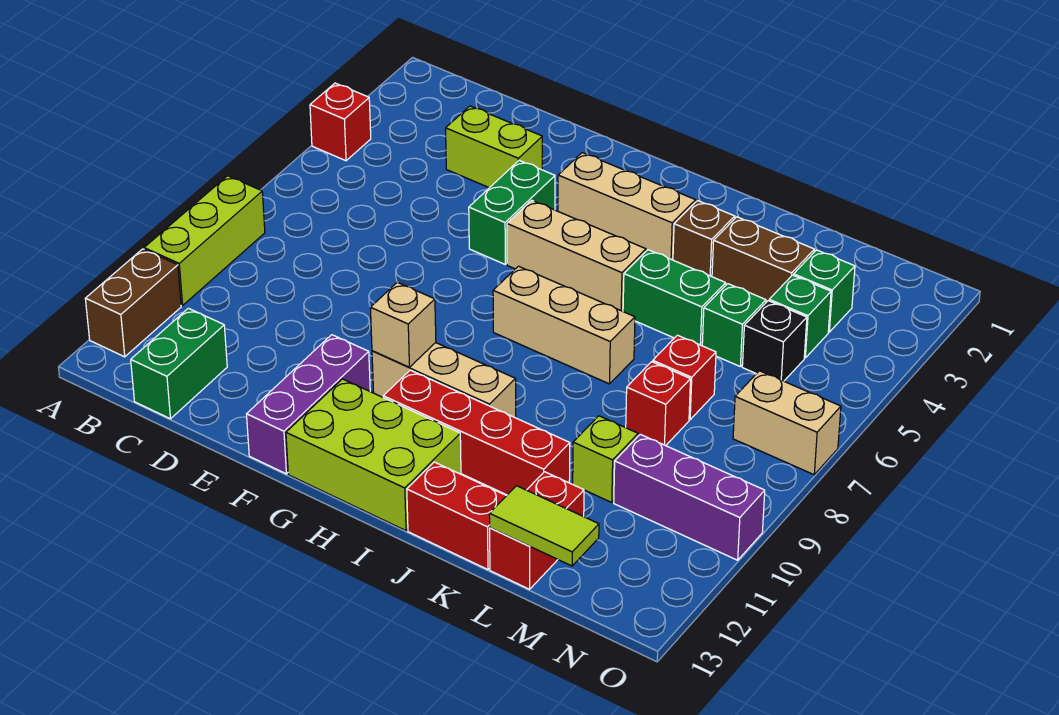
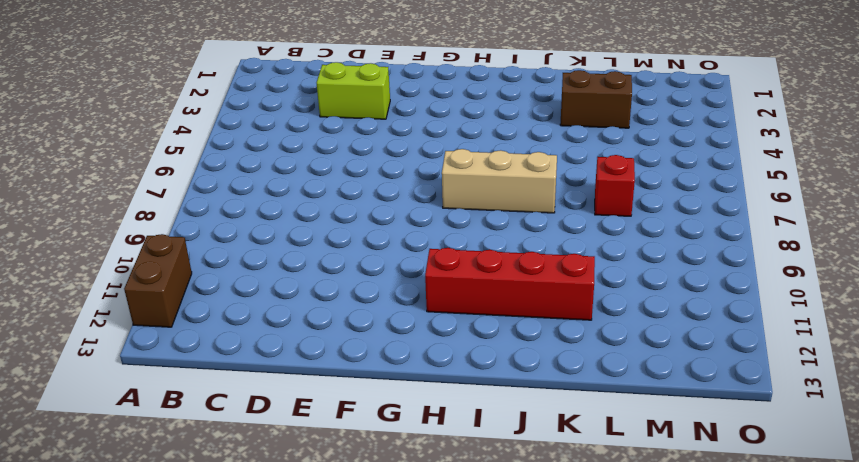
none -> red brick A4 level 1
none -> lime brick A8:A10 level 1
none -> green brick C12:C13 level 1

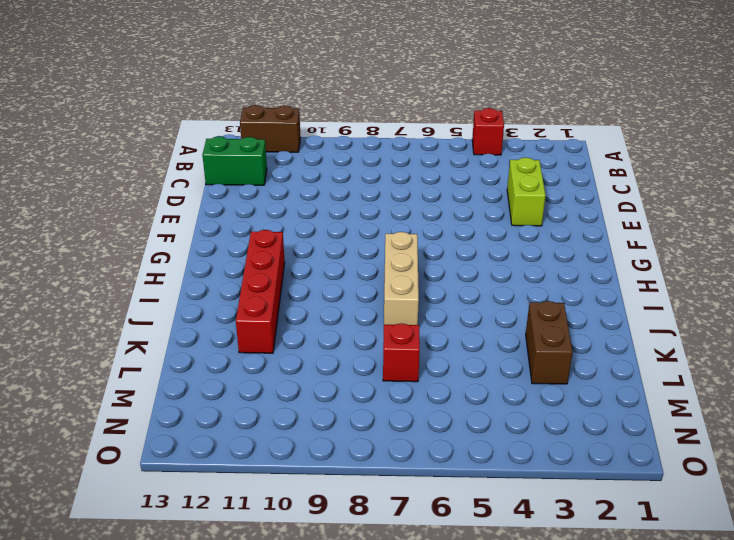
none -> lime brick A8:A10 level 1
none -> green brick F4:F5 level 1
none -> purple brick F11:F13 level 1

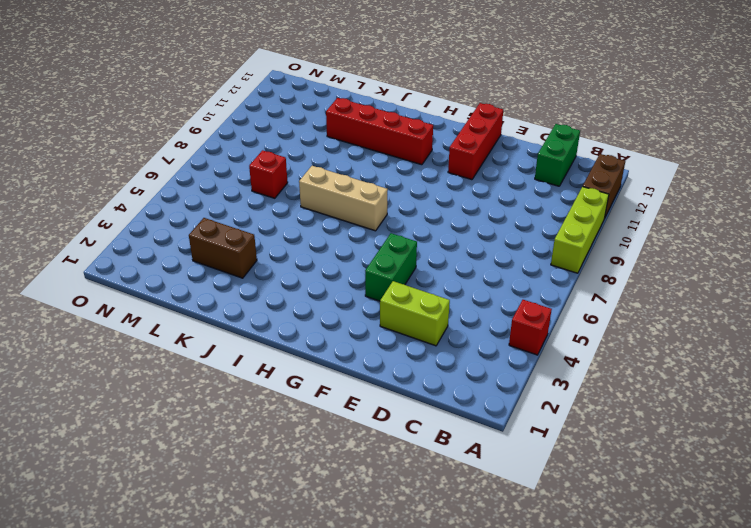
red brick F11:F13 level 1 -> purple brick F11:F13 level 1
none -> tan brick G3:I3 level 1
none -> tan brick G5:I5 level 1
none -> tan brick G10:I10 level 1

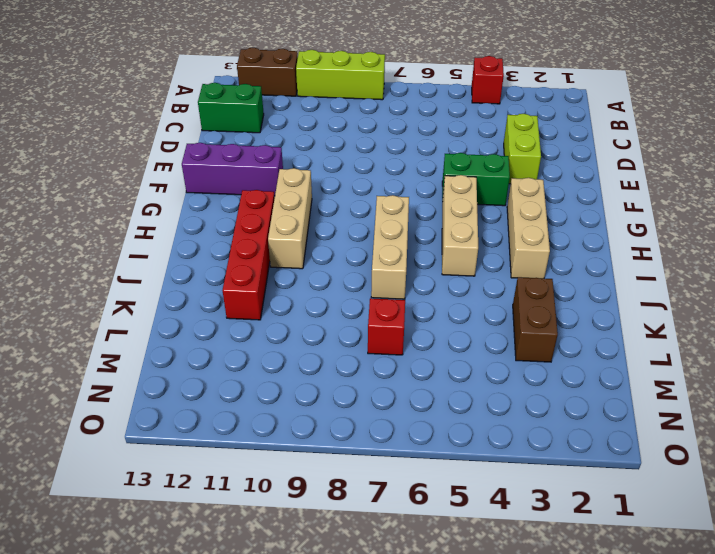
none -> lime brick G12:I13 level 1
none -> brown brick J3 level 1
none -> green brick J5:K5 level 1

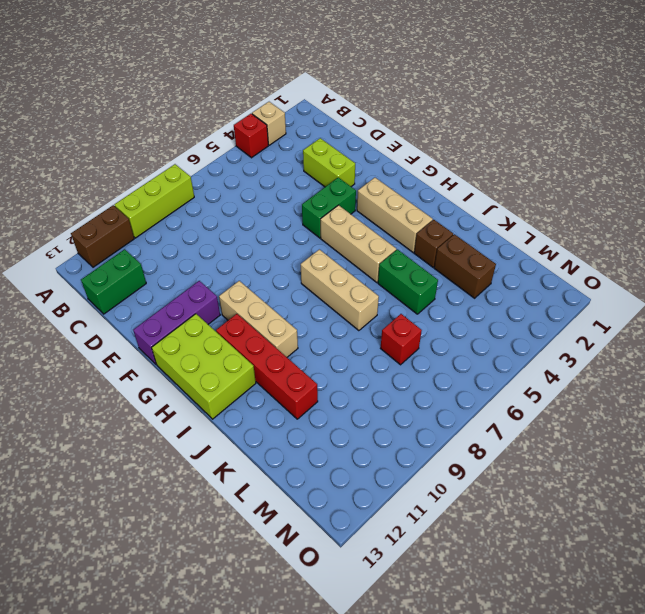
tan brick A3 level 1 -> tan brick G10 level 2
none -> red brick J13:K13 level 1
none -> green brick L5 level 1
none -> red brick L8 level 1

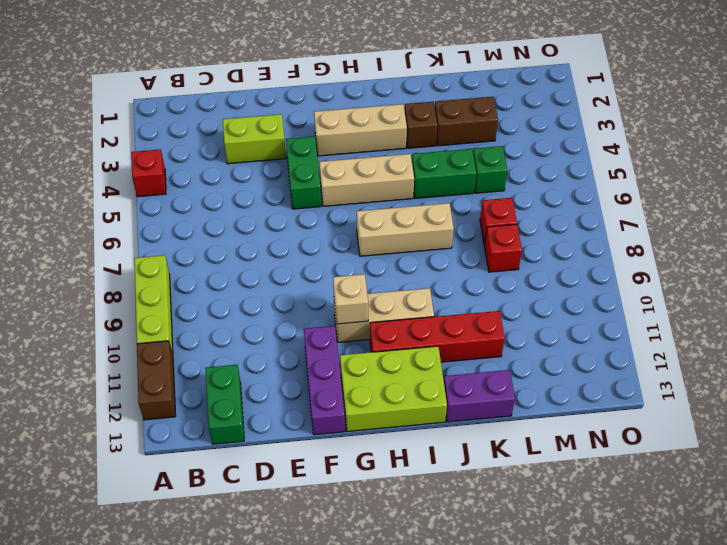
purple brick J13:K13 level 1 -> red brick J13:K13 level 1
none -> lime brick L10 level 1
none -> red brick L12:L13 level 1
none -> green brick M3 level 1

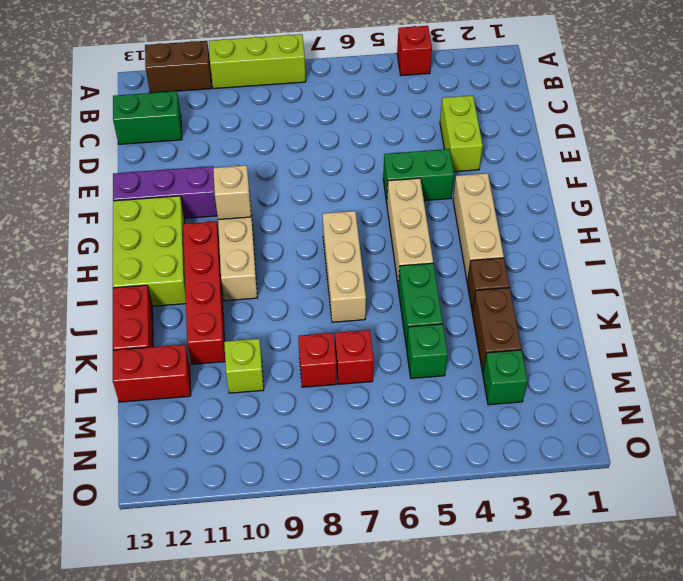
none -> green brick M4 level 1
none -> black brick M5 level 1
none -> purple brick M10:O10 level 1

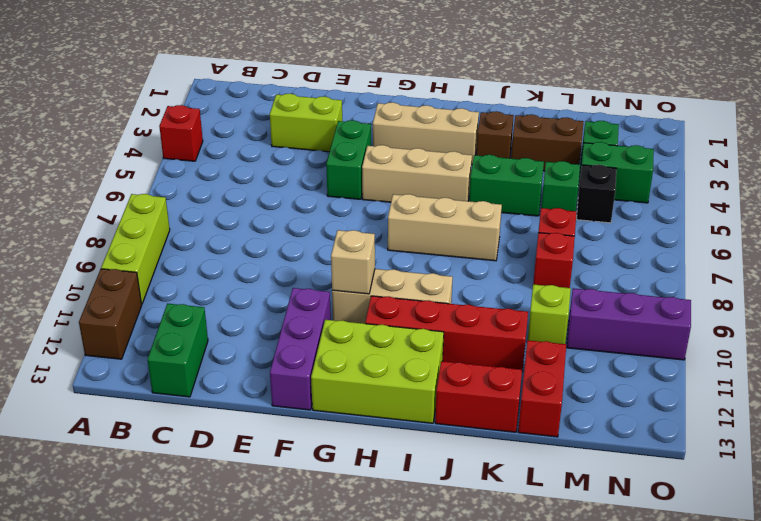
green brick M4:N4 level 1 -> green brick M4 level 1
none -> tan brick N7:O7 level 1
none -> lime tile L13:M13 level 2

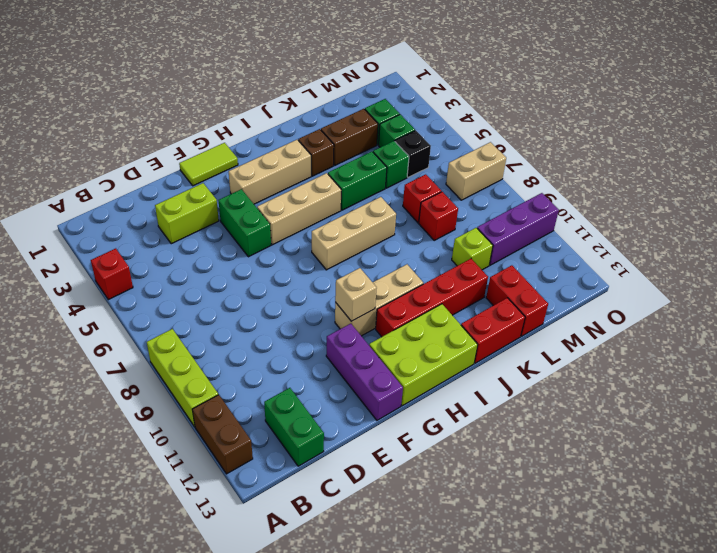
lime tile F1:G1 level 1 -> lime tile L13:M13 level 2

